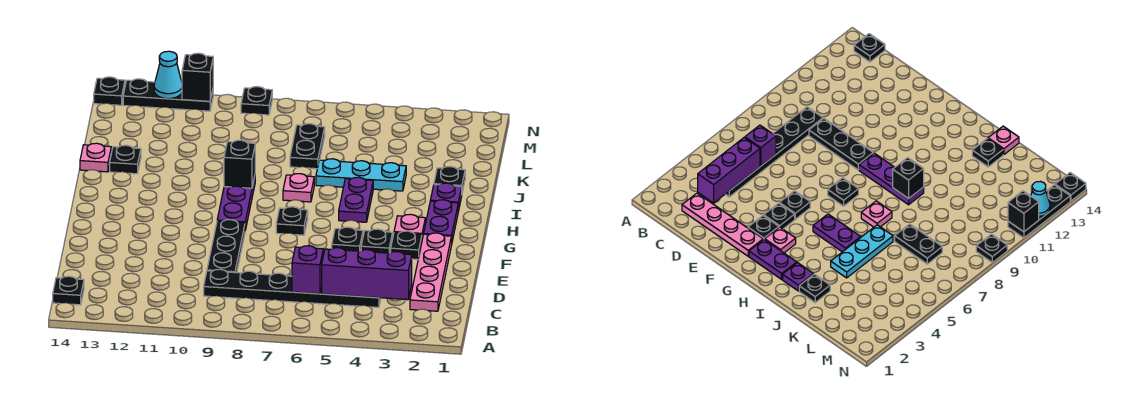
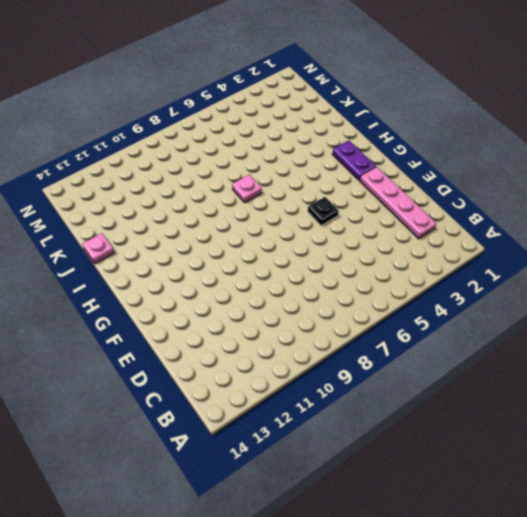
none -> black plate B14 level 1
none -> black plate C4:C9 level 1
none -> black plate D9:F9 level 1

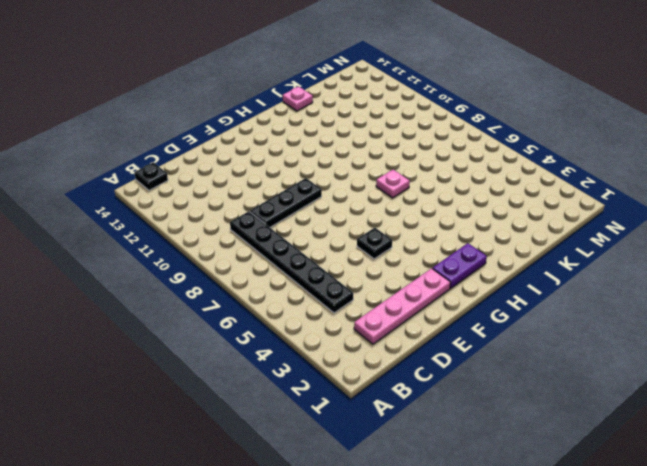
none -> black plate F3 level 1
none -> black plate F4 level 1
none -> pink plate G3 level 1

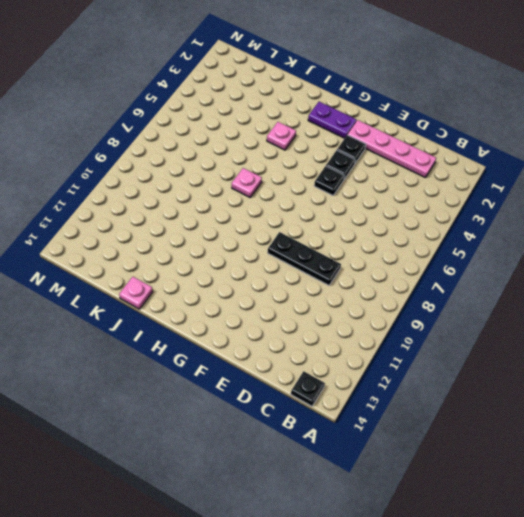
pink plate I4 level 1 -> pink plate G3 level 1
none -> black plate C4:C9 level 1
none -> black plate G7 level 1
none -> purple plate G9:I9 level 1

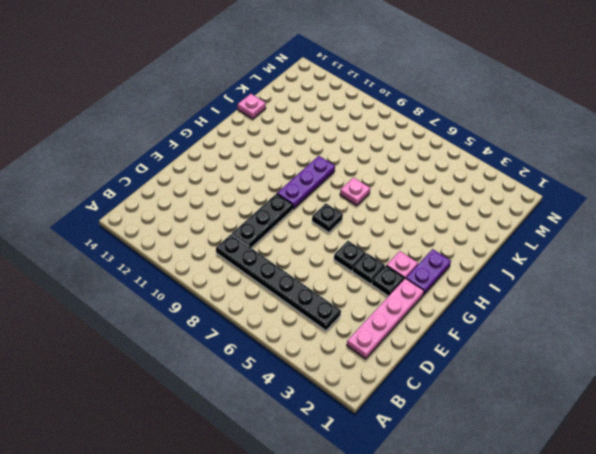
none -> black plate B14 level 1
none -> purple plate H5:I5 level 1
none -> purple plate I2 level 1

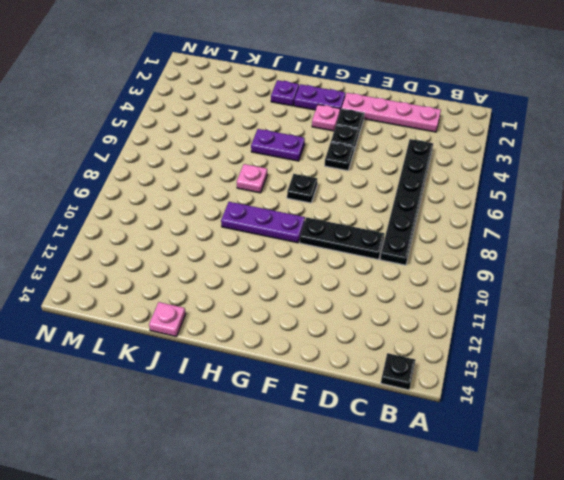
none -> black plate J2 level 1
none -> cyan plate J4:J6 level 1
none -> black plate J13 level 1

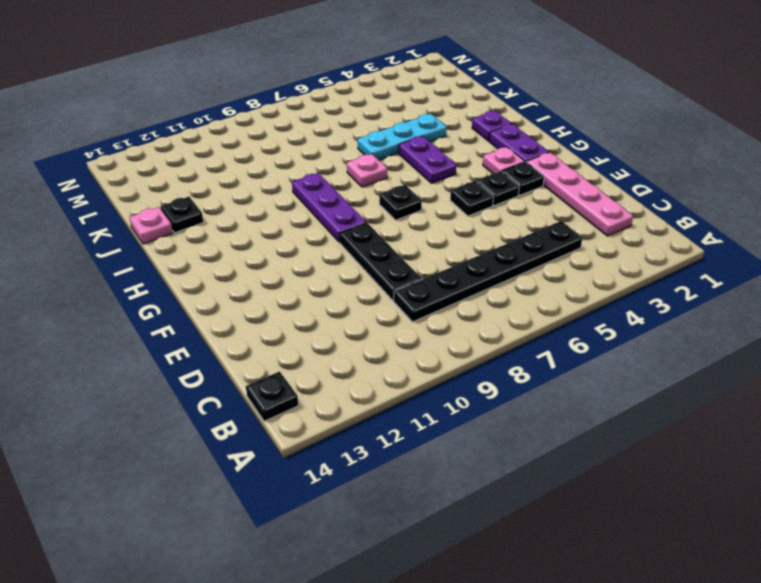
none -> black plate J2 level 1
none -> black plate K7:L7 level 1
none -> black plate N9 level 1

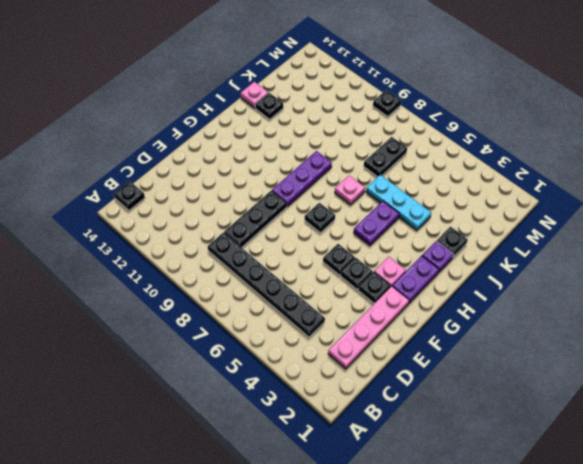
none -> black plate N11:N13 level 1
none -> black plate N14 level 1
none -> purple brick C3:C5 level 2

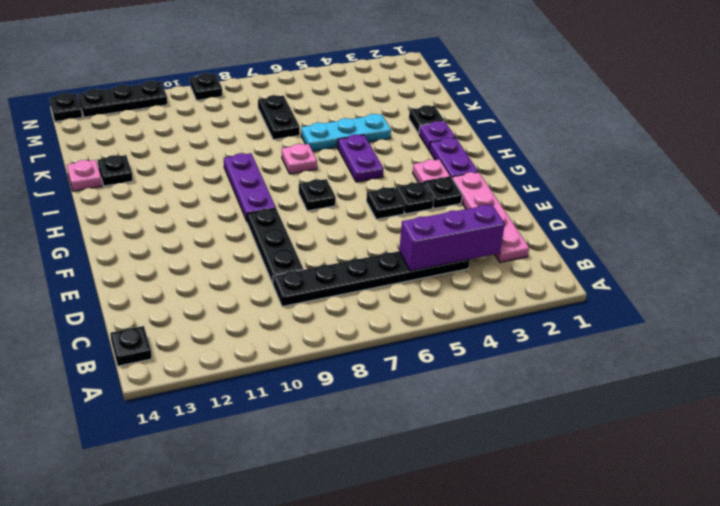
none -> purple brick C6 level 2
none -> black brick I9 level 2
none -> black brick N11 level 2

